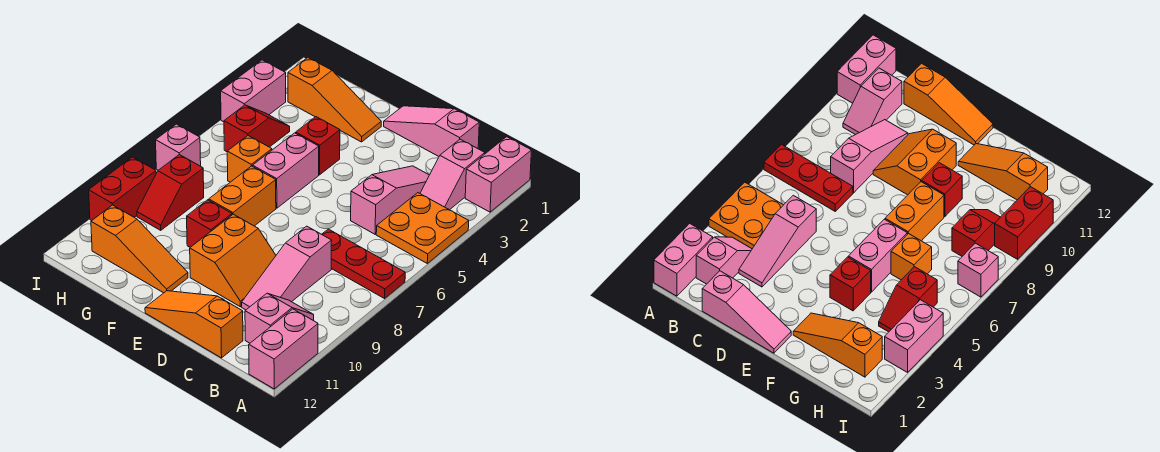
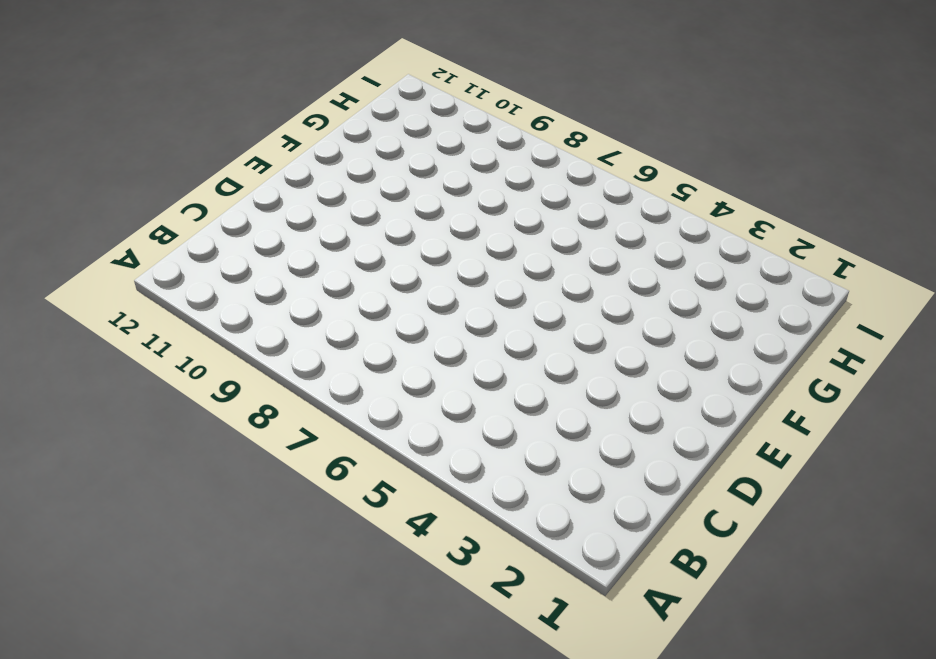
none -> pink brick A1:A2 level 1
none -> orange plate A4:B5 level 1
none -> red plate A7:C7 level 1

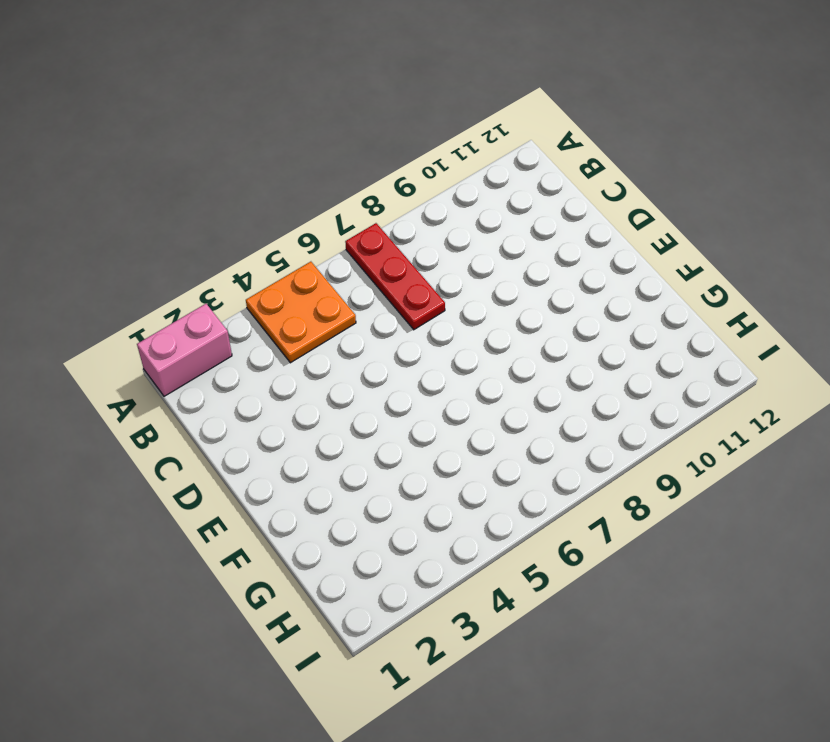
none -> pink brick A11:A12 level 1
none -> pink slope B2:B3 level 1 top 2
none -> pink slope B10:B11 level 1 top 11

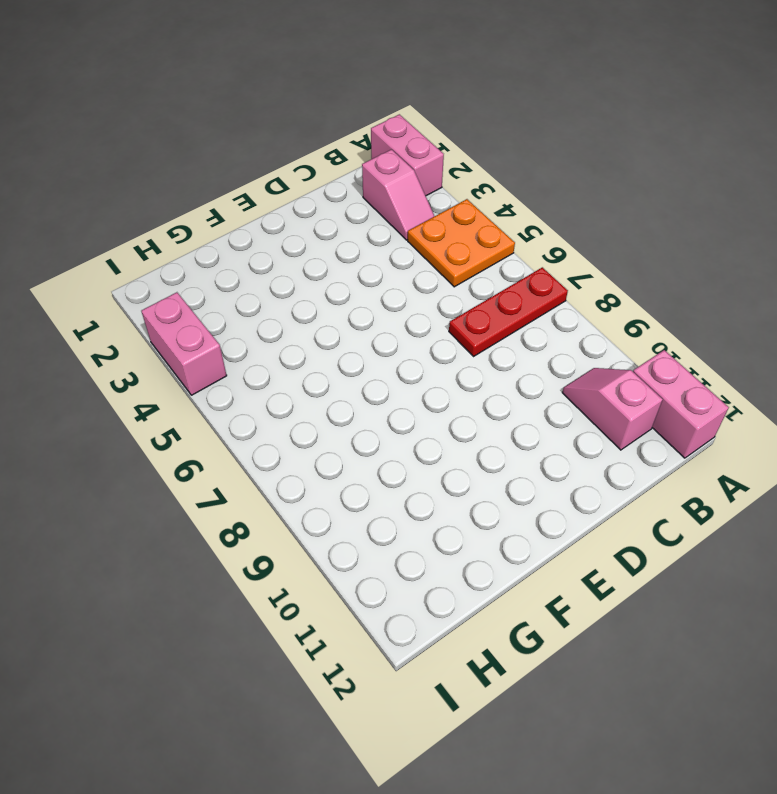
none -> pink slope C1:E1 level 1 top C
none -> pink slope C3:C5 level 1 top 5
none -> pink slope C8:C10 level 1 top 8

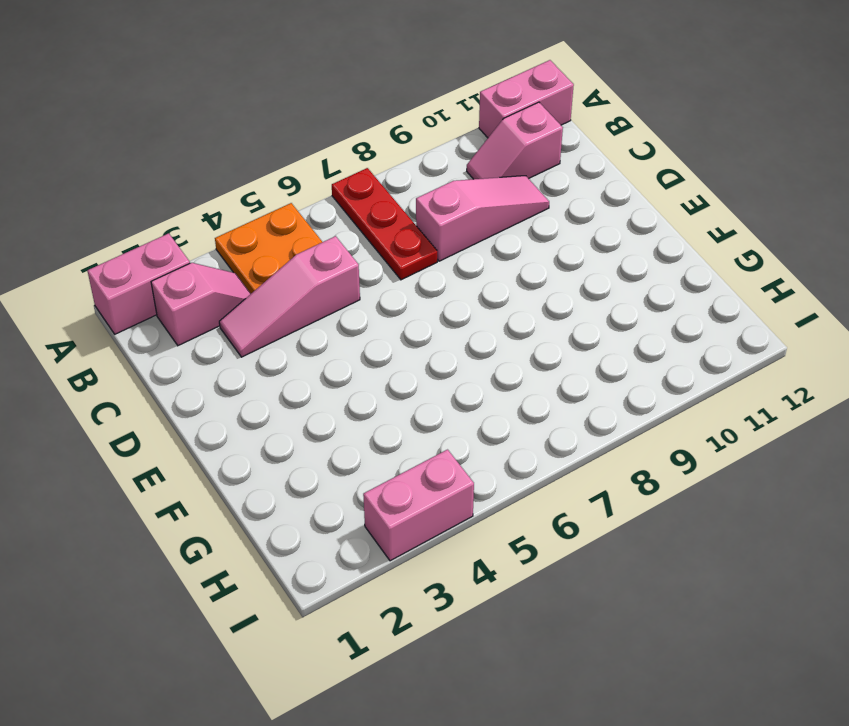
none -> pink slope C1:E1 level 1 top C
none -> orange slope C12:E12 level 1 top C
none -> orange slope D9:E10 level 1 top E

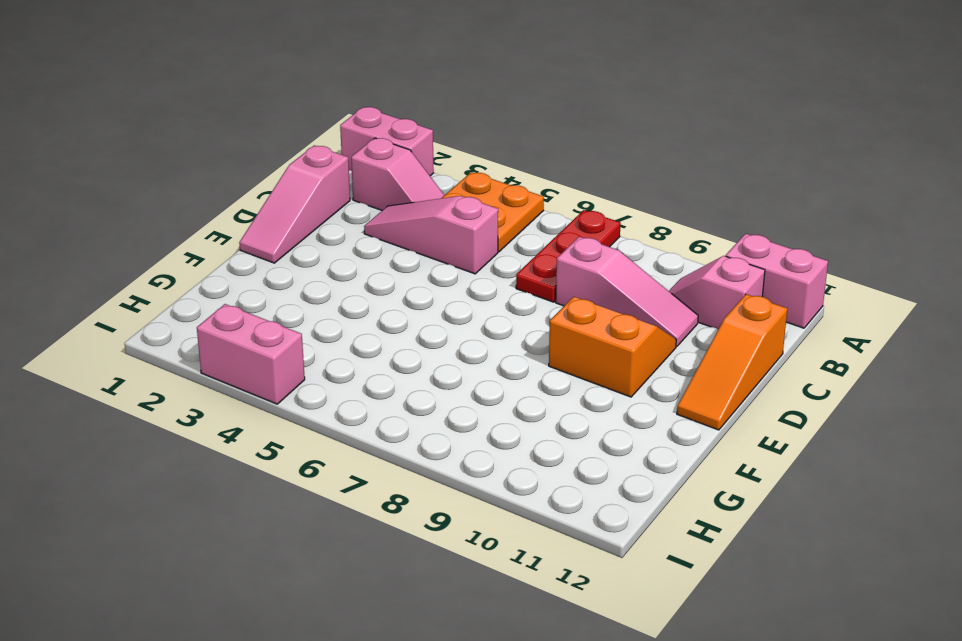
none -> orange slope F2:H2 level 1 top H
none -> red brick F4 level 1
none -> pink brick F5:F6 level 1

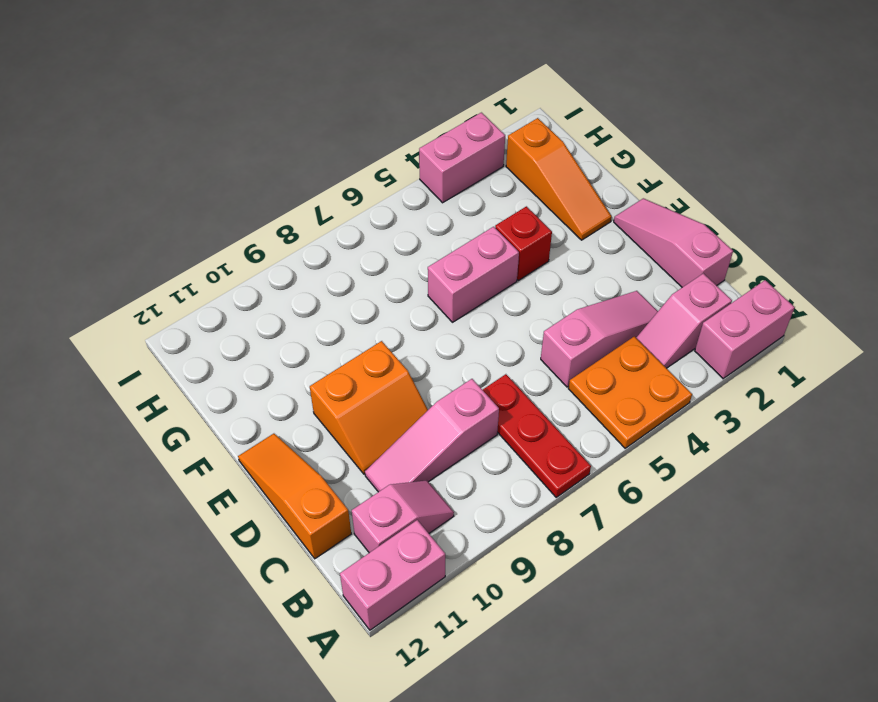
none -> orange brick F7:F8 level 1
none -> red brick F9 level 1
none -> orange slope F11:H11 level 1 top H

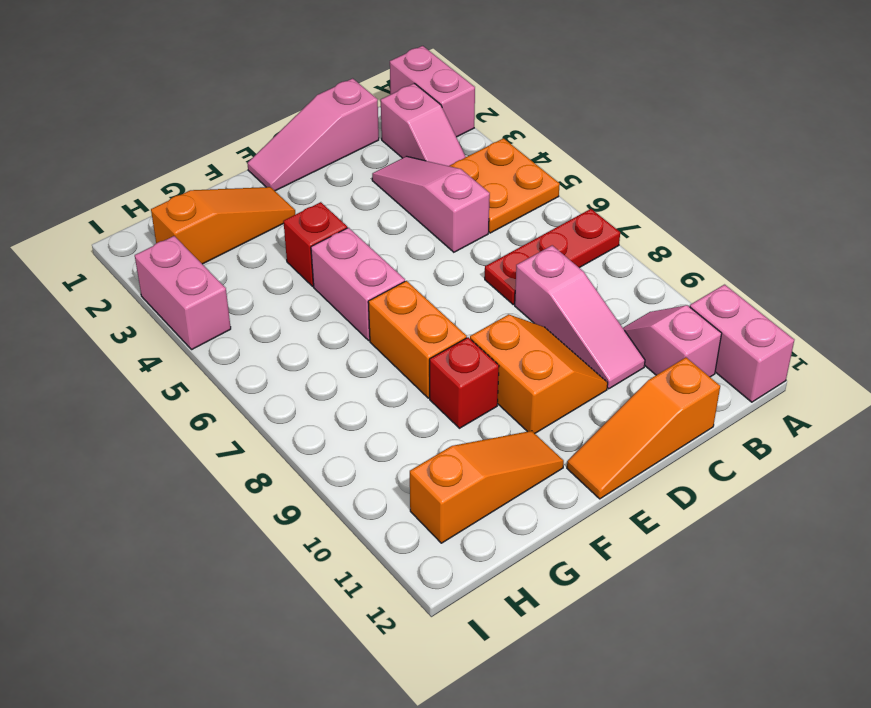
none -> orange brick G6 level 1
none -> red slope H4:H5 level 1 top 5
none -> red slope H8:H9 level 1 top 8

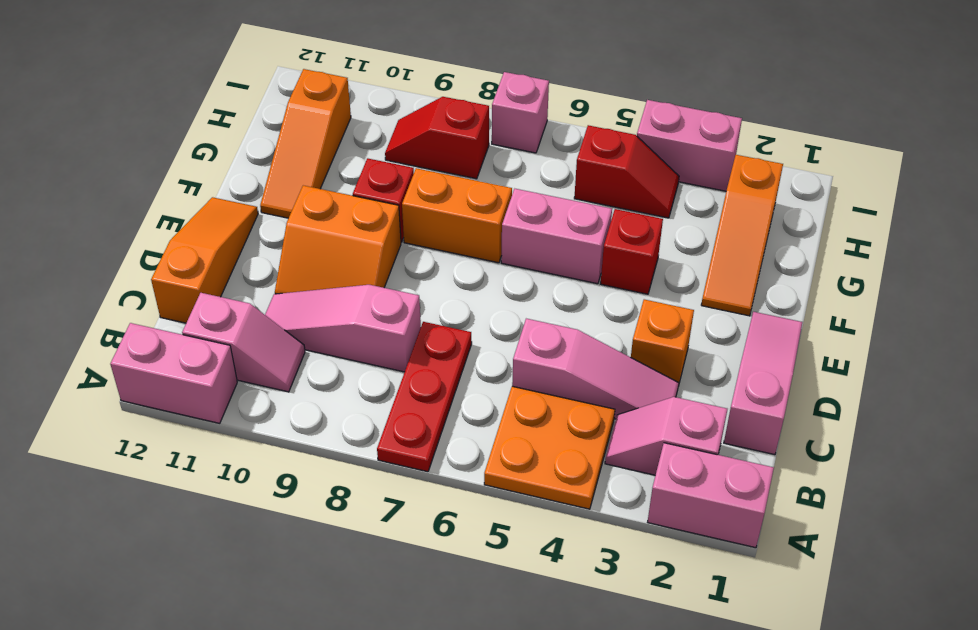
orange brick D3 level 1 -> orange brick G6 level 1
none -> red brick I9:I10 level 1

